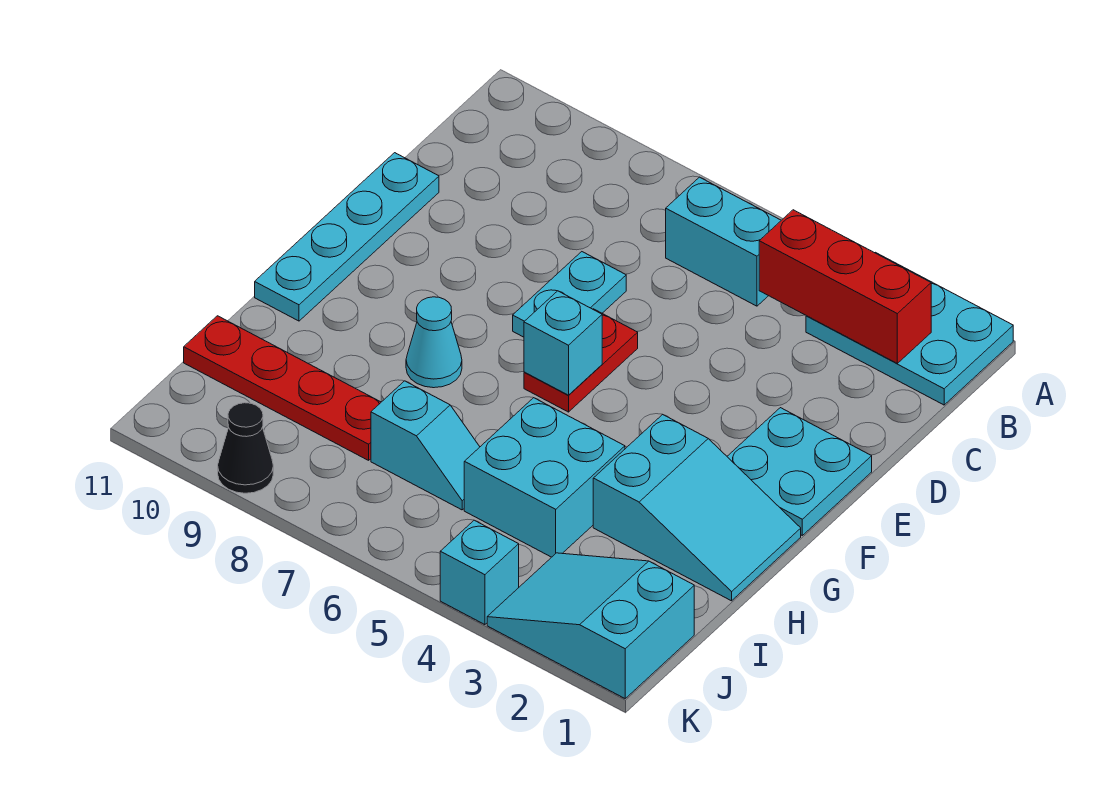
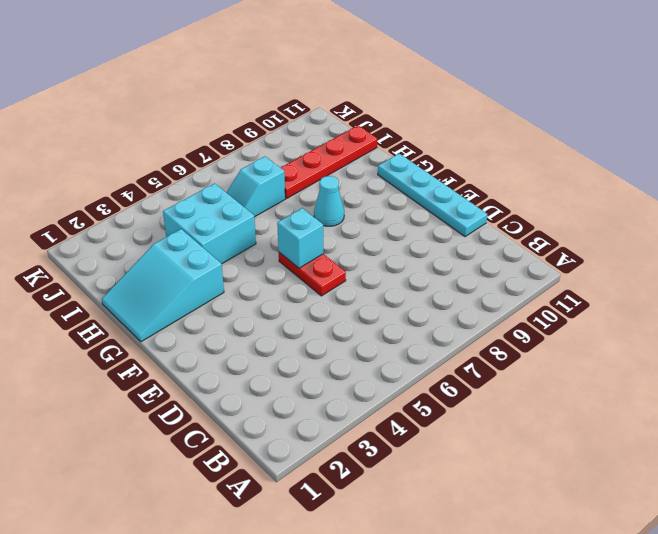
none -> cyan plate A1:B3 level 1
none -> cyan brick B5:B6 level 1
none -> cyan plate D7:E7 level 1

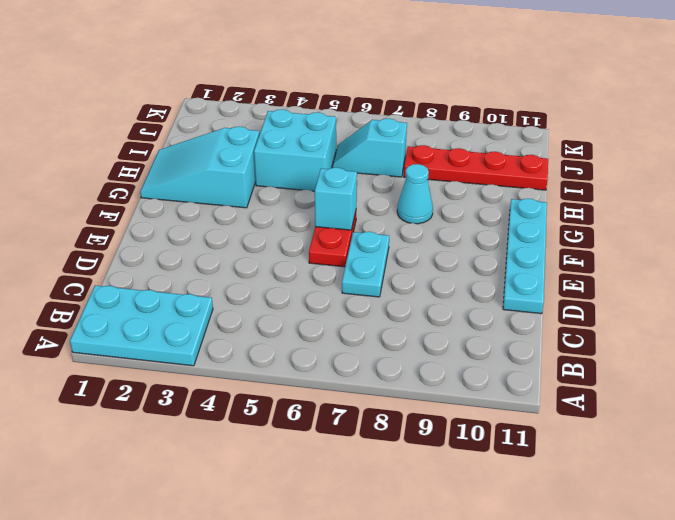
none -> cyan brick B5:B6 level 1
none -> cyan plate E1:F2 level 1
none -> cyan slope J1:K3 level 1 top 1

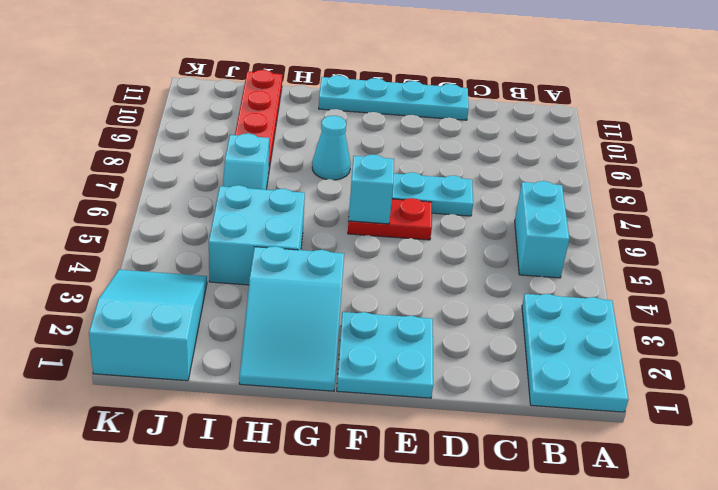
none -> cyan brick K4 level 1
none -> black cone K9 level 1
none -> red brick B2:B4 level 2

